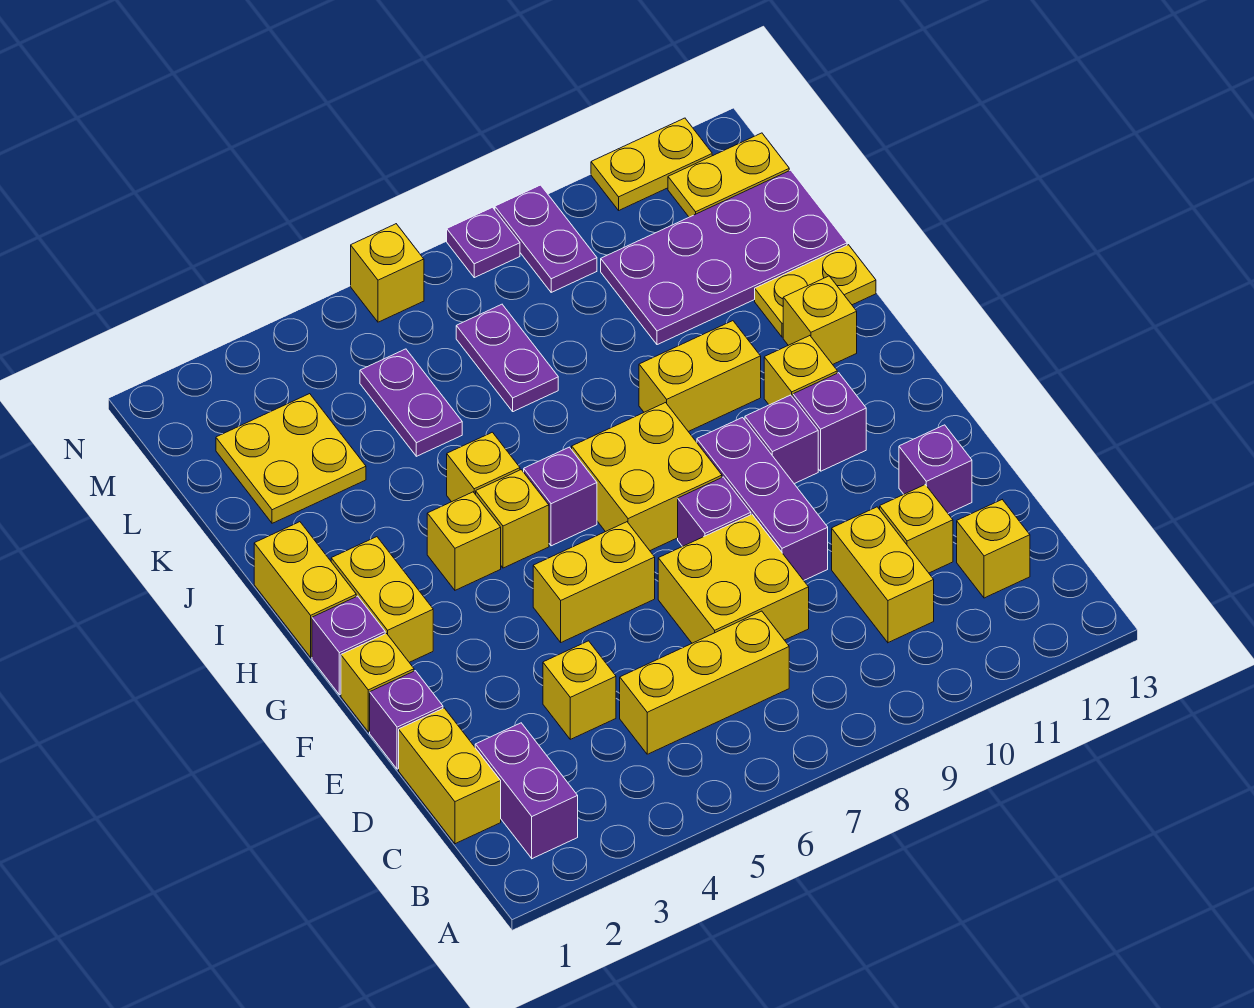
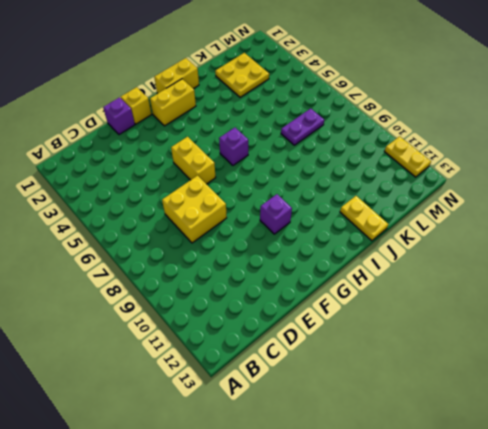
none -> purple brick B2:C2 level 1
none -> yellow brick C1:D1 level 1
none -> yellow brick C5:C7 level 1
none -> yellow brick C10:D10 level 1

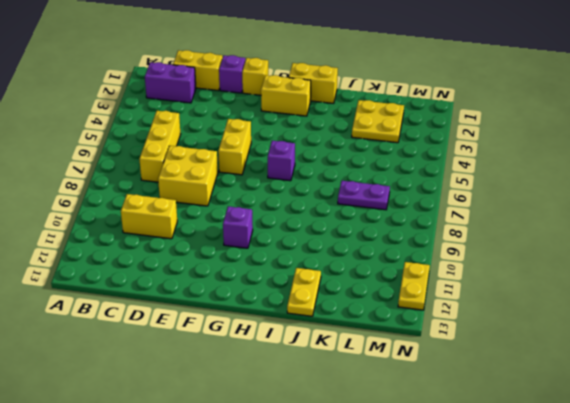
none -> yellow brick C12 level 1
none -> yellow brick D4 level 1
none -> yellow brick D11 level 1
none -> purple brick E9:G9 level 1

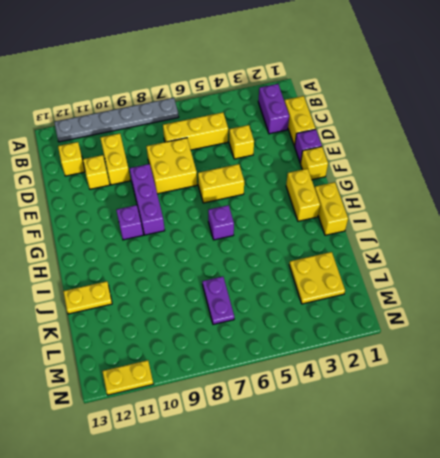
grey plate A7:A12 level 1 -> none
none -> purple brick E12 level 1
none -> purple brick F8 level 1
none -> purple brick G1 level 1
none -> yellow brick G7:H8 level 1

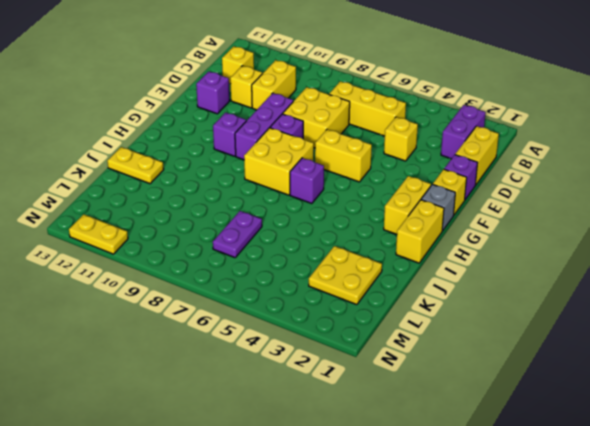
grey brick G1 level 1 -> purple brick G1 level 1
none -> purple brick G11 level 1
none -> yellow brick H4 level 1
none -> yellow brick H5 level 1
none -> yellow brick H11 level 1

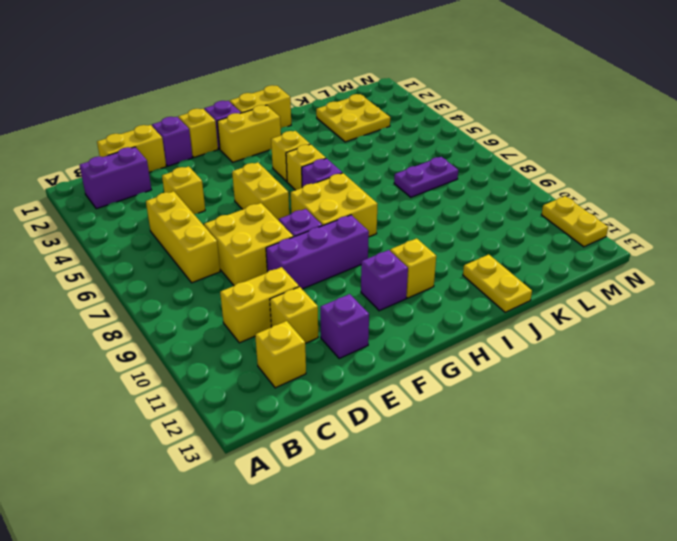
none -> purple brick G10 level 1
none -> yellow brick I5 level 1
none -> yellow brick I9:I10 level 1
none -> yellow brick I12 level 1

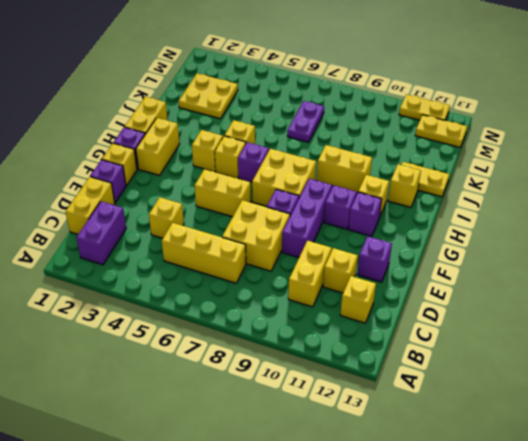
none -> purple plate K5:L5 level 1
none -> purple plate K10:L13 level 1
none -> purple plate M9:N9 level 1
none -> yellow brick N6 level 1

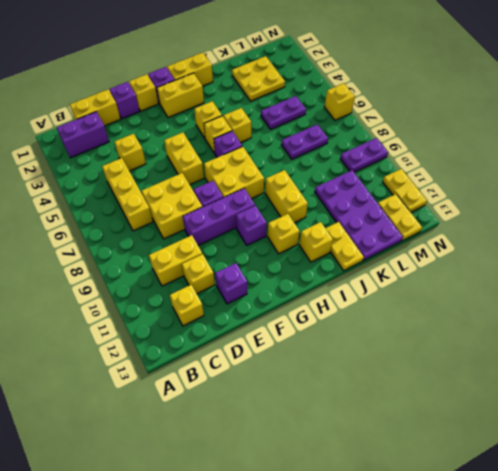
none -> purple brick G11 level 1
none -> purple plate N8 level 1

